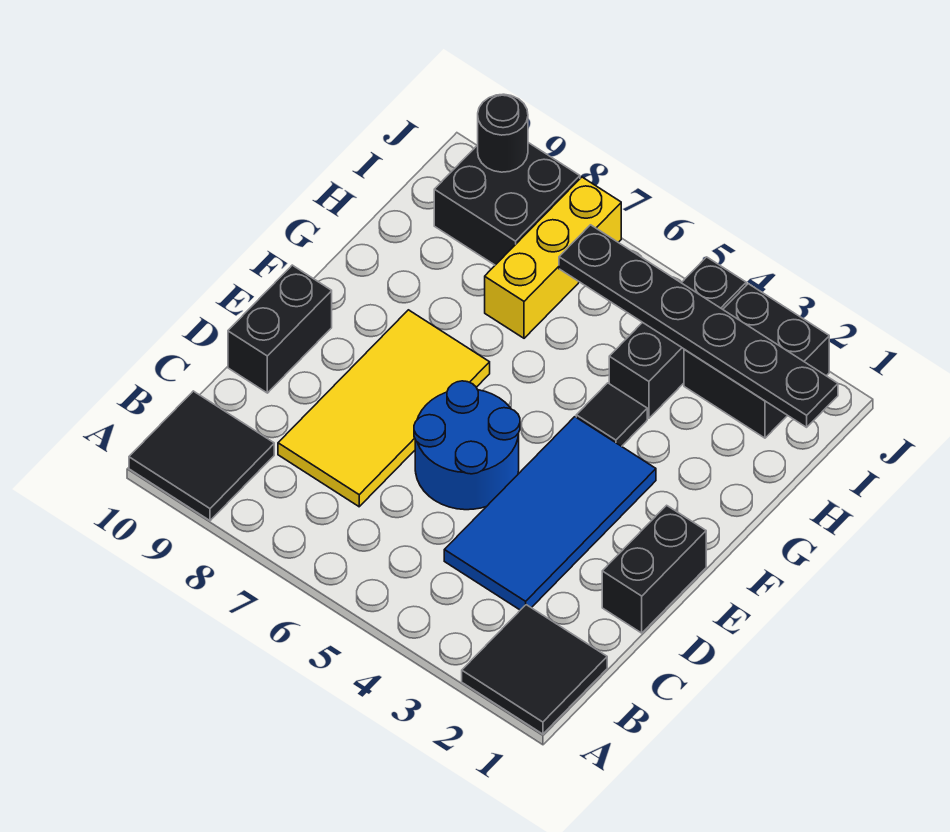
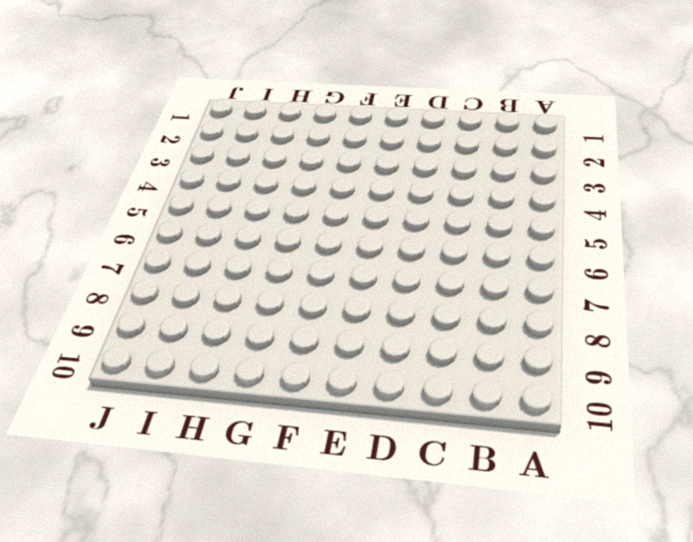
none -> black tile A1:B2 level 1
none -> black tile A9:B10 level 1
none -> blue tile C3:F4 level 1

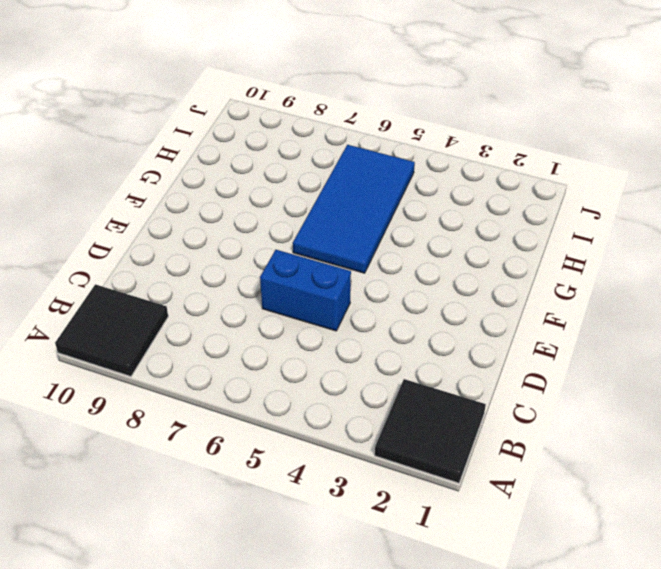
blue brick D5:D6 level 1 -> blue round brick D5:E6 level 1
blue tile F5:I6 level 1 -> blue tile C3:F4 level 1
none -> yellow tile C7:F8 level 1
none -> black brick D1:E1 level 1
none -> black brick D10:E10 level 1

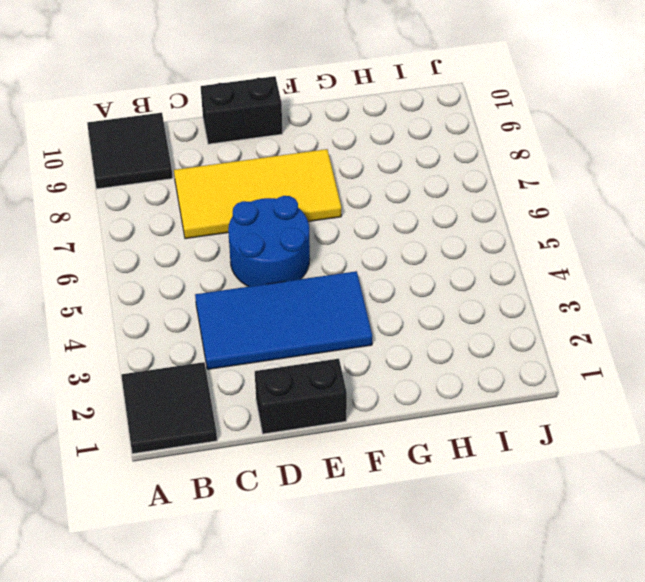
none -> black tile G4 level 1
none -> black brick H4:J4 level 1
none -> yellow brick H7:J7 level 1

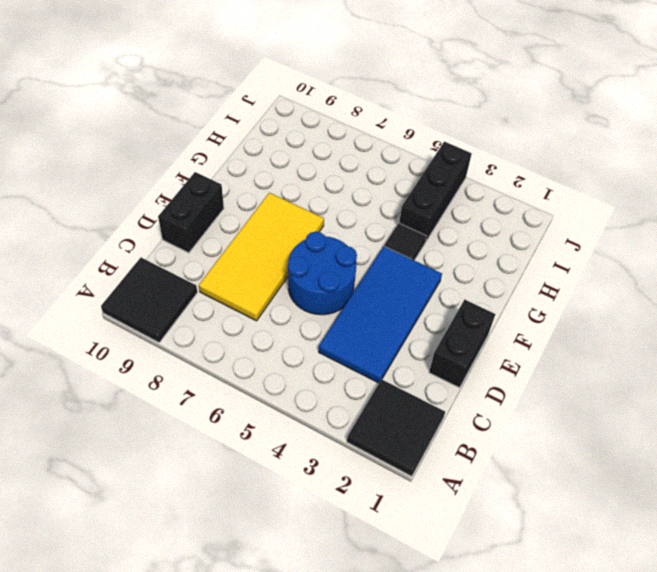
none -> yellow brick H7:J7 level 1
none -> black brick I2:J3 level 1
none -> black brick I8:J9 level 1

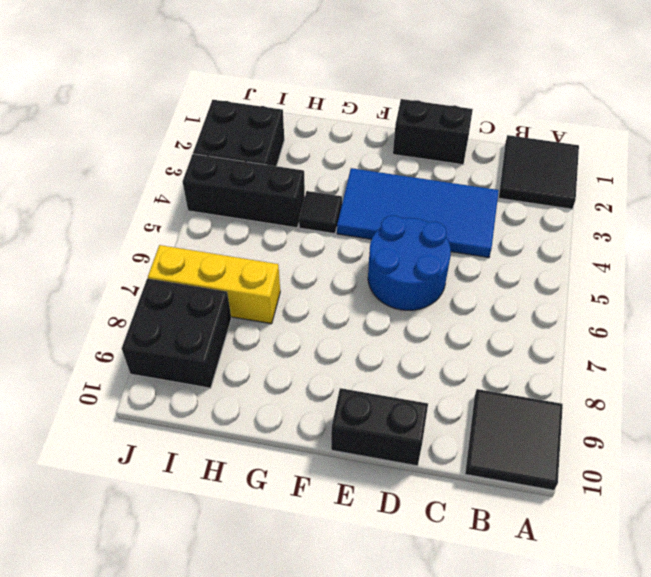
none -> yellow tile C7:F8 level 1
none -> black plate I1:I6 level 2
none -> black round brick J9 level 2

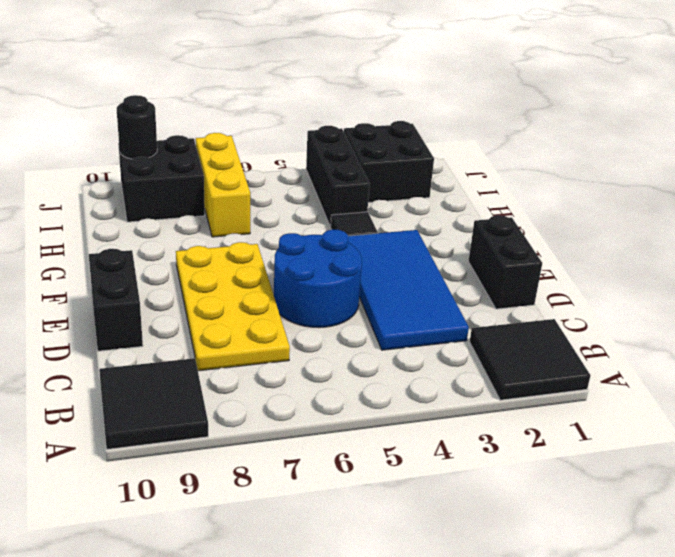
yellow plate C7:F8 level 1 -> yellow tile C7:F8 level 1
none -> black plate I1:I6 level 2

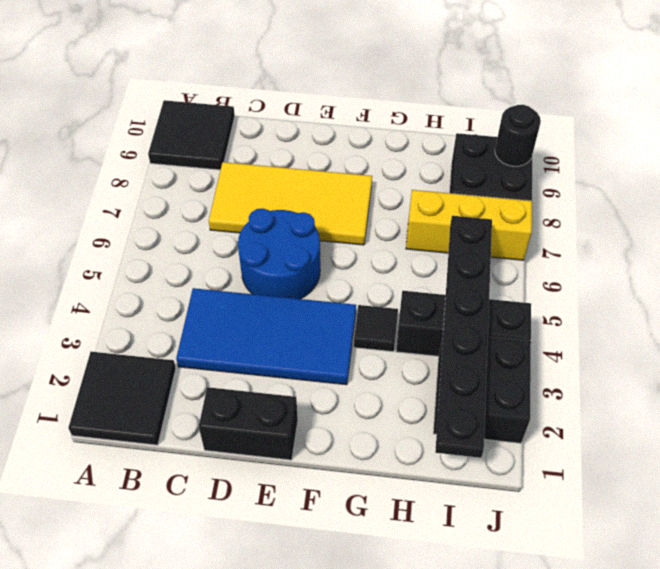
none -> black brick D10:E10 level 1

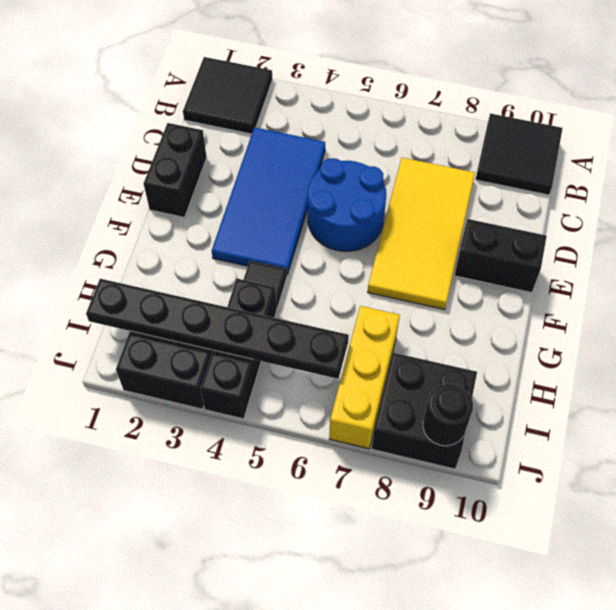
black brick E9:E10 level 1 -> black brick D10:E10 level 1

